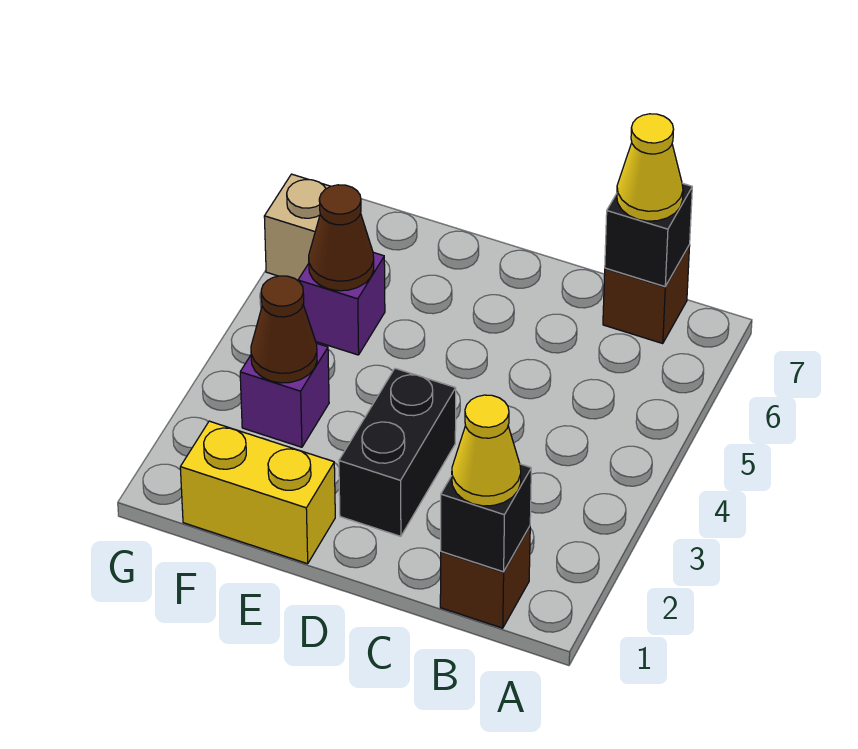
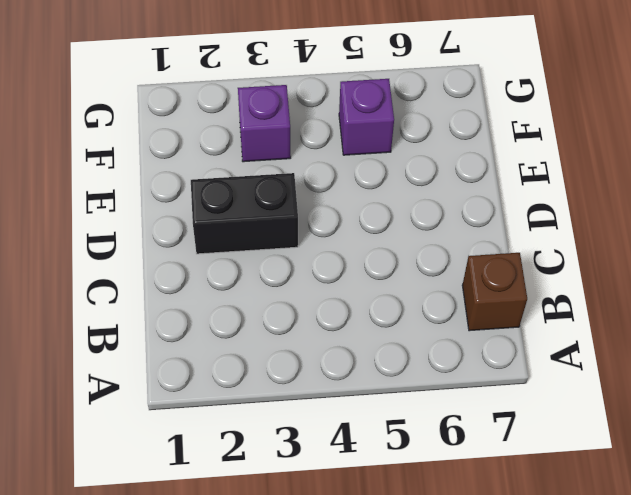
none -> brown brick B1 level 1
none -> yellow brick E1:F1 level 1
none -> tan brick G6 level 1

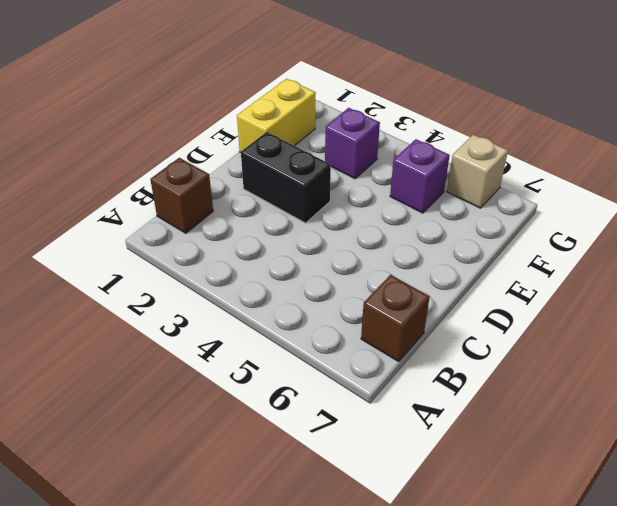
none -> black brick B1 level 2
none -> black brick B7 level 2
none -> brown cone F3 level 2

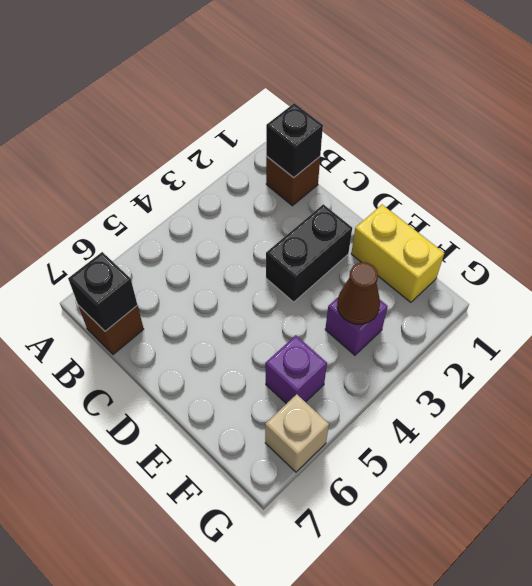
none -> brown cone F5 level 2
none -> yellow cone B1 level 3
none -> yellow cone B7 level 3

